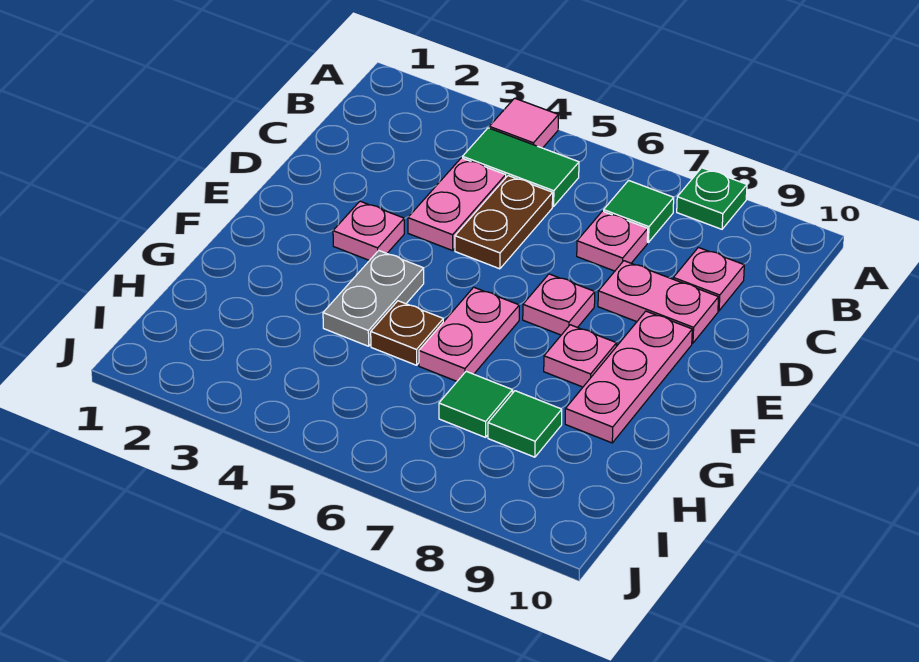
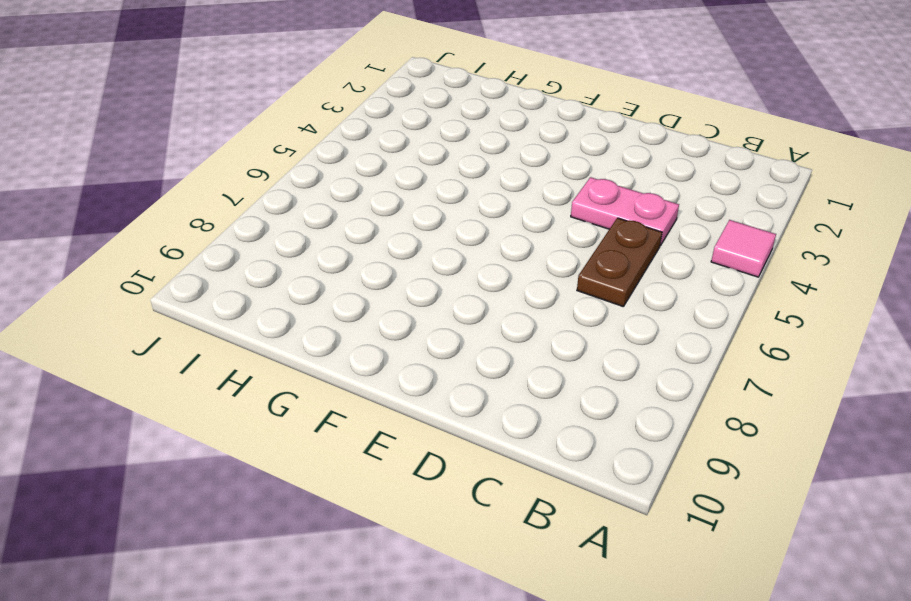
brown plate C5:C6 level 1 -> brown plate C5:D5 level 1
none -> green plate A8 level 1
none -> green tile B4:B5 level 1
none -> green tile B7 level 1

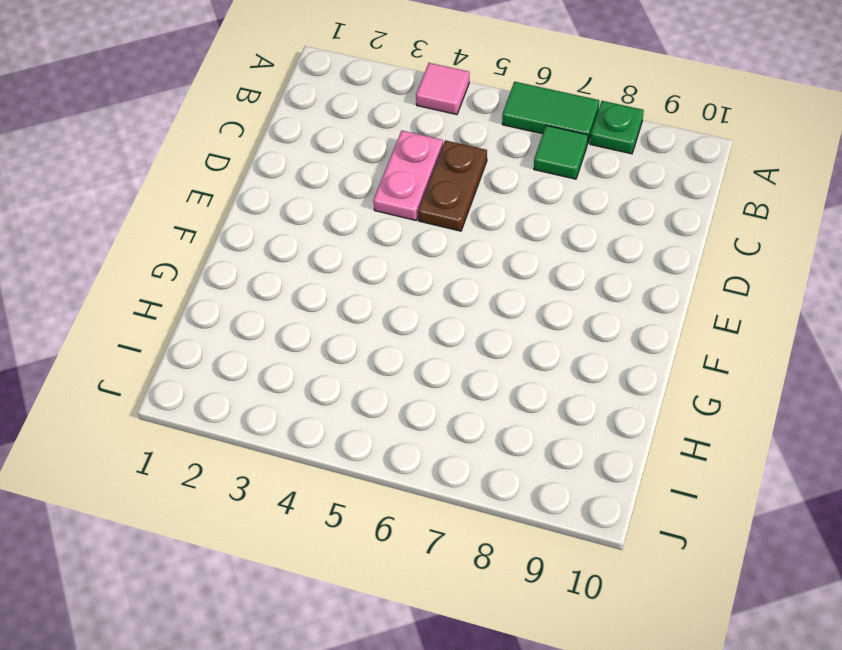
green tile A6:A7 level 1 -> green tile B4:B5 level 1
none -> pink plate C7 level 1
none -> pink plate C9 level 1
none -> pink plate D8:D9 level 1

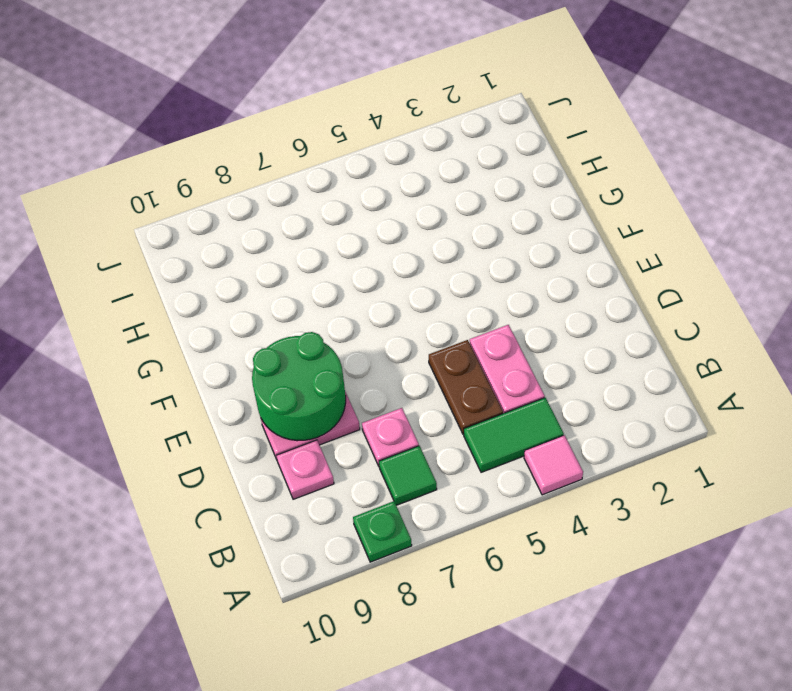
green round brick D8:E9 level 2 -> none
none -> pink plate E3 level 1
none -> pink plate E7 level 1
none -> pink plate E9:G9 level 1

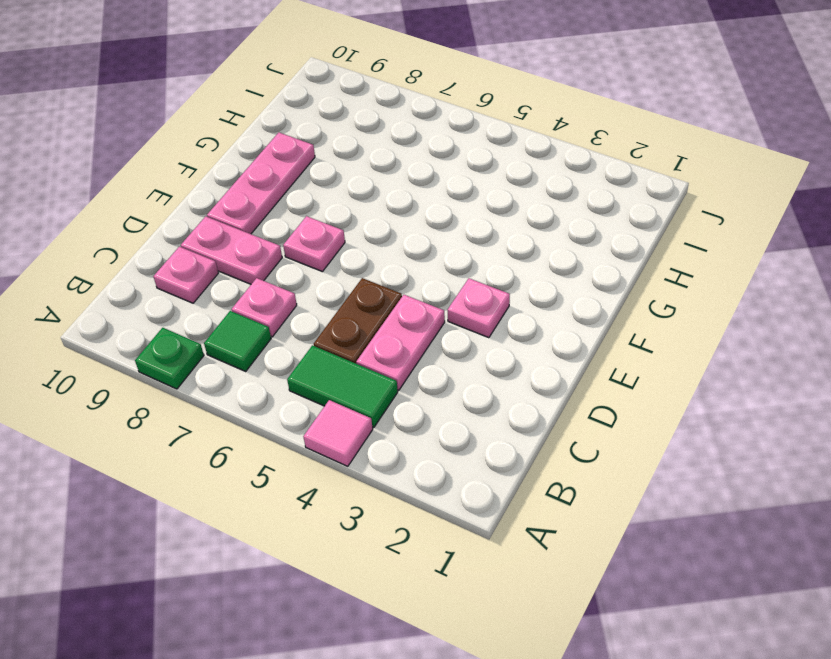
none -> grey plate F4:G4 level 1
none -> pink plate F6:G6 level 1
none -> pink plate F8 level 1

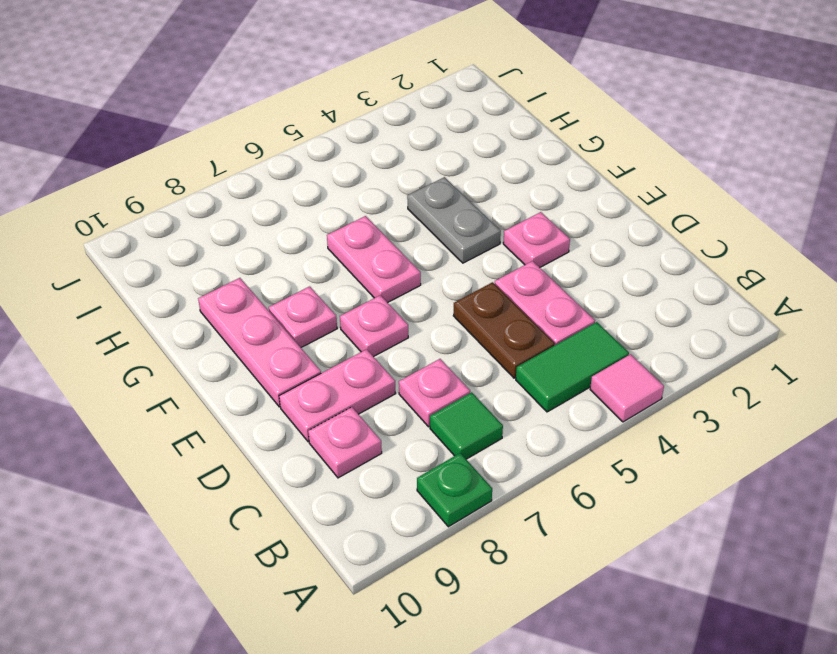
none -> brown plate G5 level 1
none -> green tile H7 level 1
none -> green tile H8 level 1

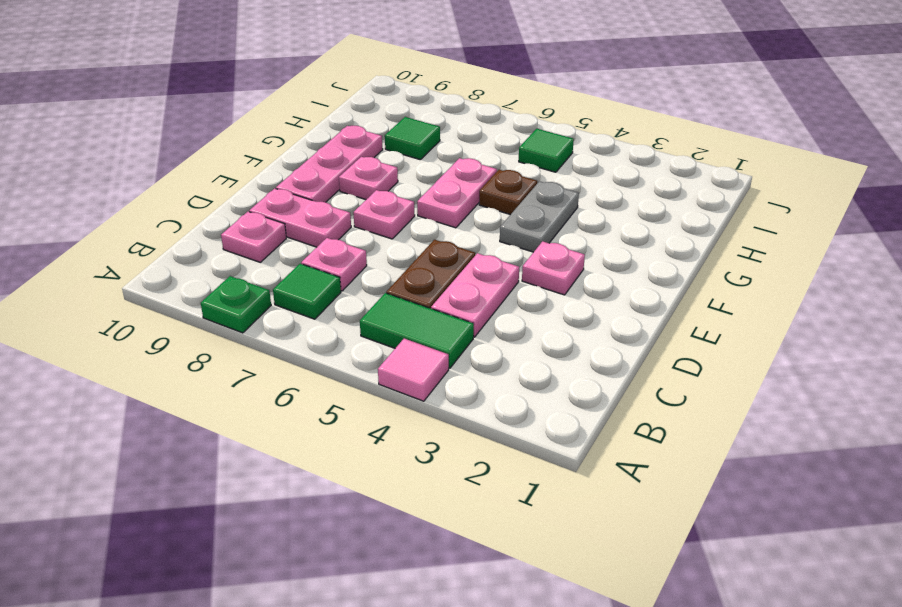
green tile I5 level 1 -> green tile H7 level 1

